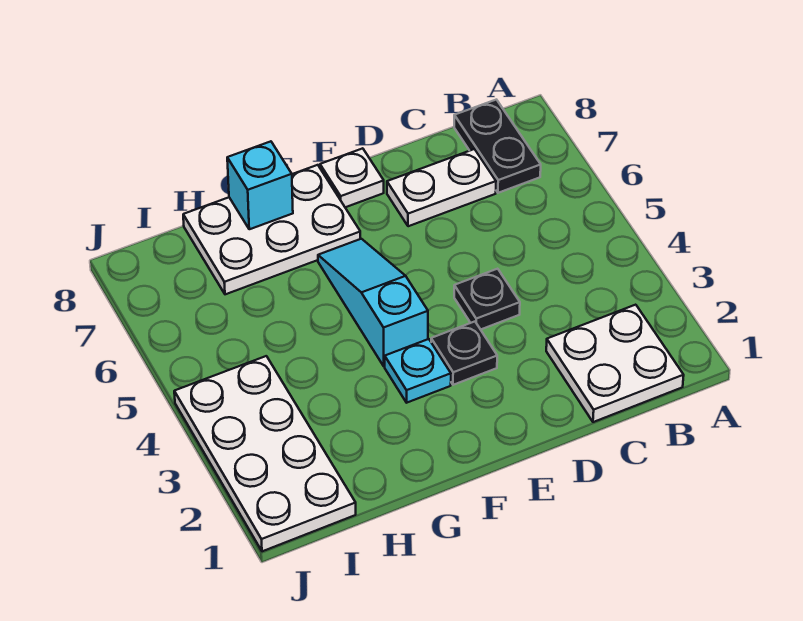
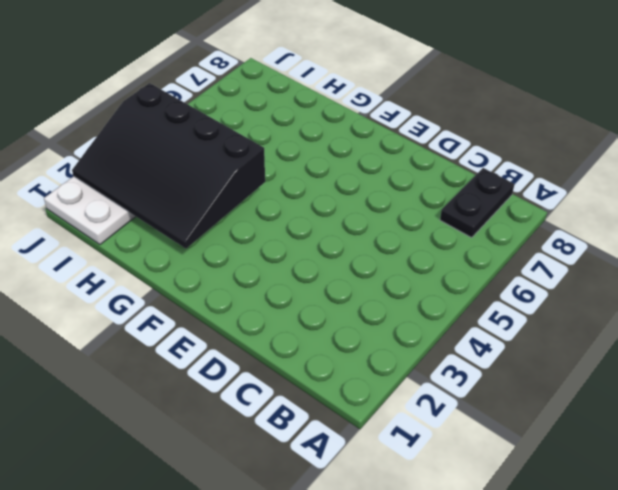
black slope G2:J4 level 2 top 4 -> none
none -> white plate B1:C2 level 1
none -> white plate C7:D7 level 1

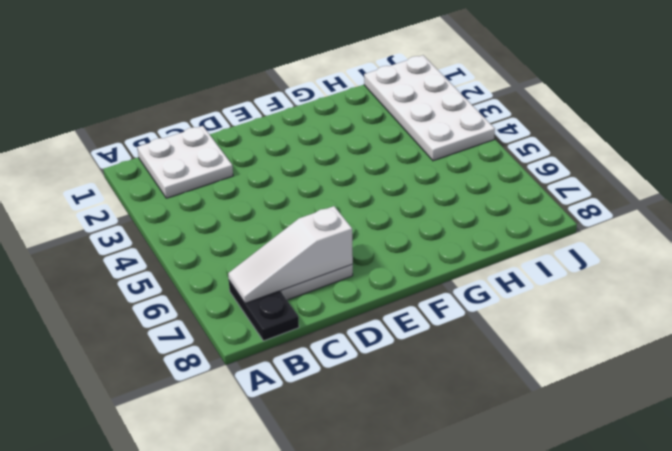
white slope B7:D7 level 2 top D -> none
none -> black plate D4 level 1
none -> black plate E3 level 1

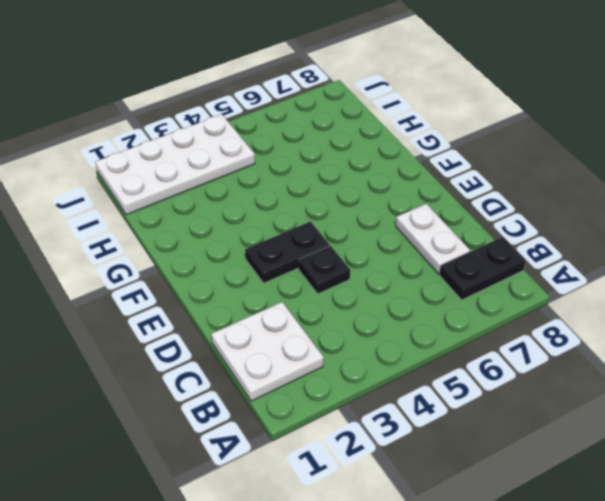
black plate E3:E4 level 1 -> black plate E3 level 1
none -> white plate E8 level 1
none -> cyan plate F3 level 1

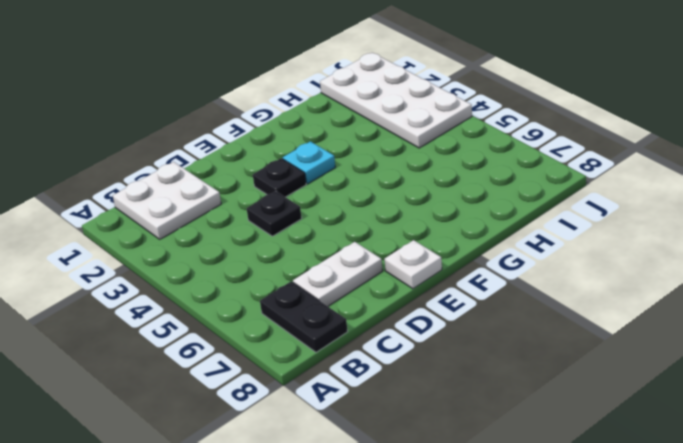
none -> cyan slope F4:F6 level 1 top 4
none -> white plate F7:H8 level 1

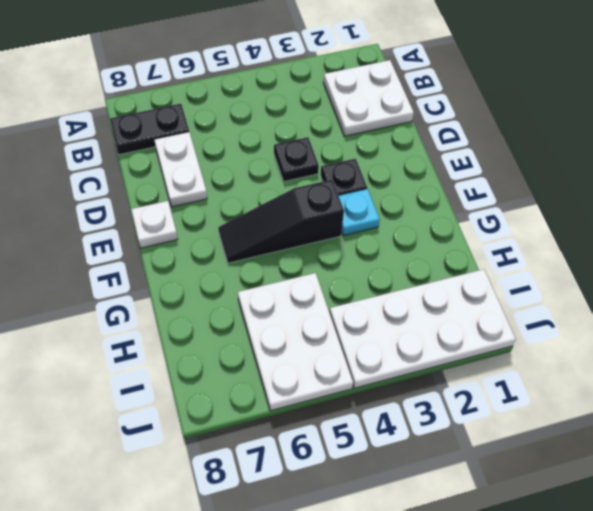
black slope F4:F6 level 1 top 4 -> cyan slope F4:F6 level 1 top 4
white plate H5:J6 level 1 -> white plate F7:H8 level 1
none -> cyan brick G8 level 2

